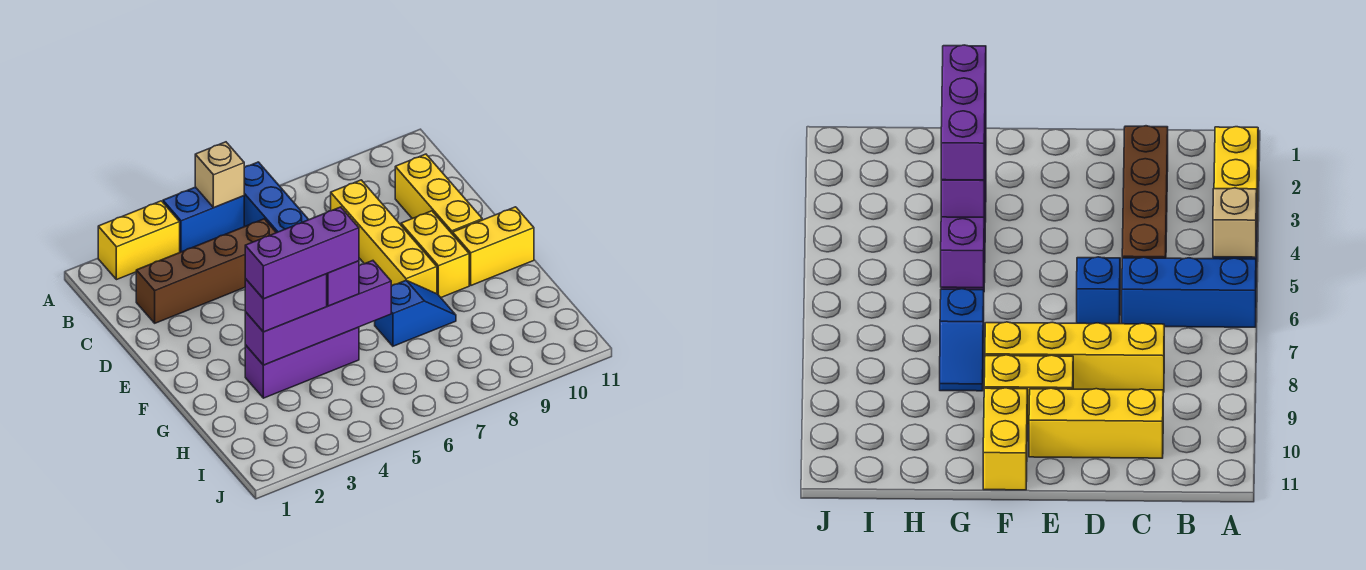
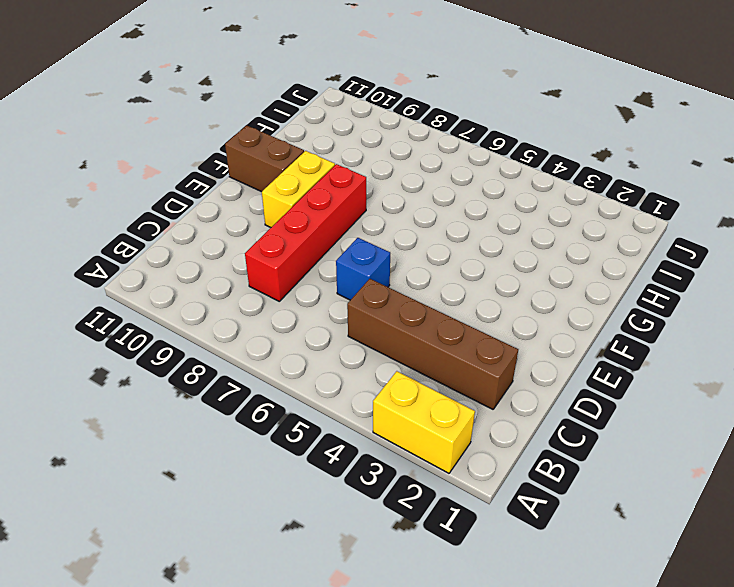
red brick C8:F8 level 1 -> yellow brick C8:F8 level 1
brown brick F10:F11 level 1 -> yellow brick F10:F11 level 1
none -> blue brick A4:A5 level 1
none -> blue brick A6:C6 level 1
none -> yellow brick C10:E10 level 1

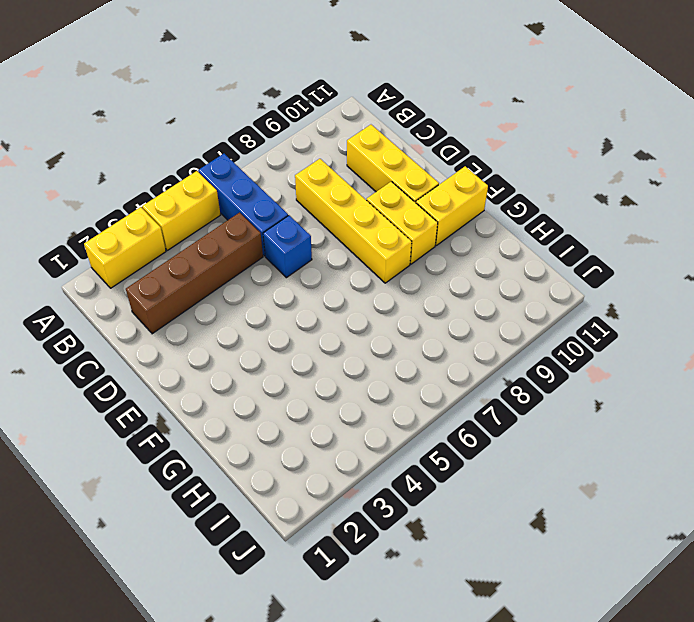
yellow brick A4:A5 level 1 -> blue brick A4:A5 level 1
none -> purple brick G3:G5 level 1
none -> blue slope G7:G8 level 1 top 7
none -> tan brick A5 level 2

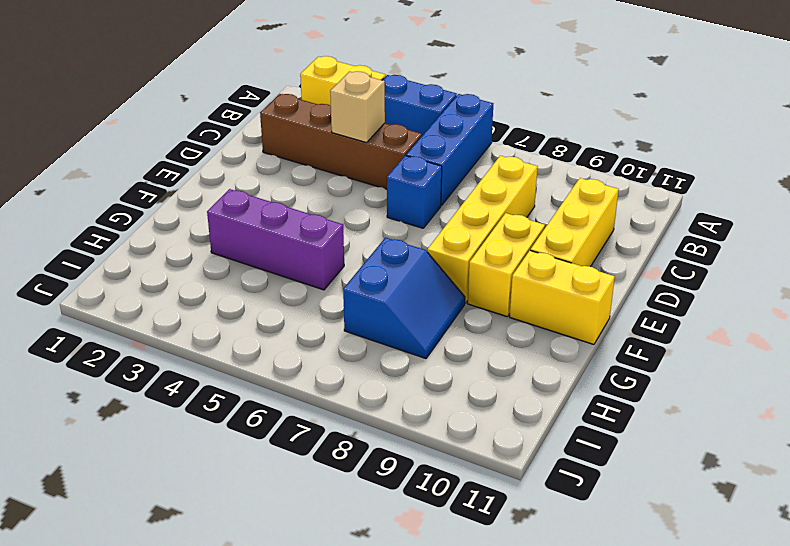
tan brick C4 level 2 -> tan brick A5 level 2
blue slope G7:H8 level 1 top 7 -> blue slope G7:G8 level 1 top 7
none -> purple brick G3:G6 level 2
none -> purple brick G3:G4 level 3
none -> purple brick G5 level 3

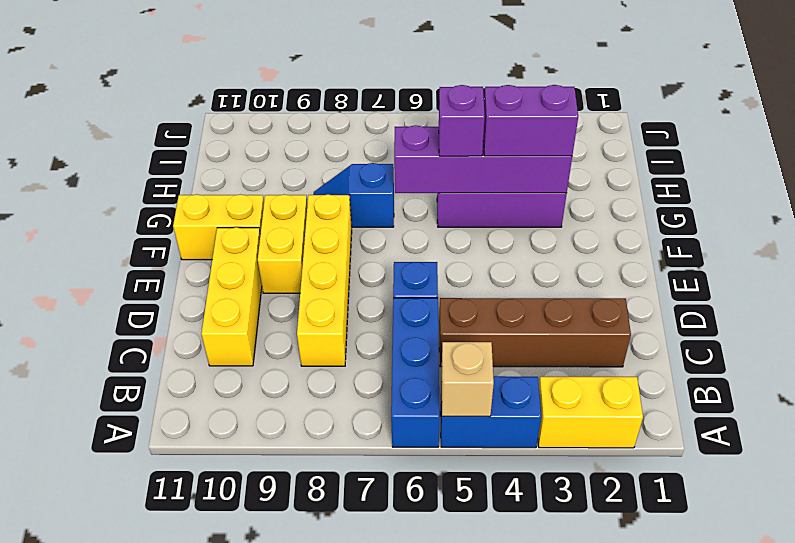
none -> purple brick G3:G5 level 4

